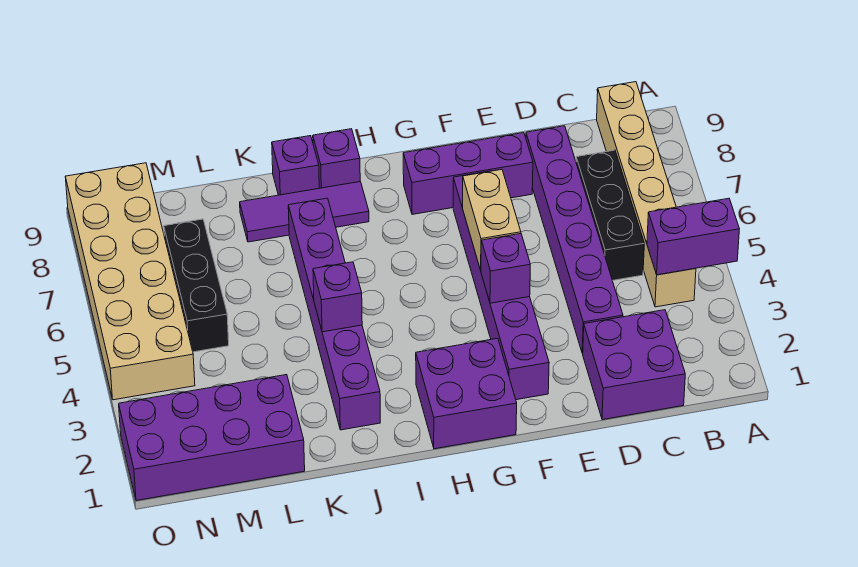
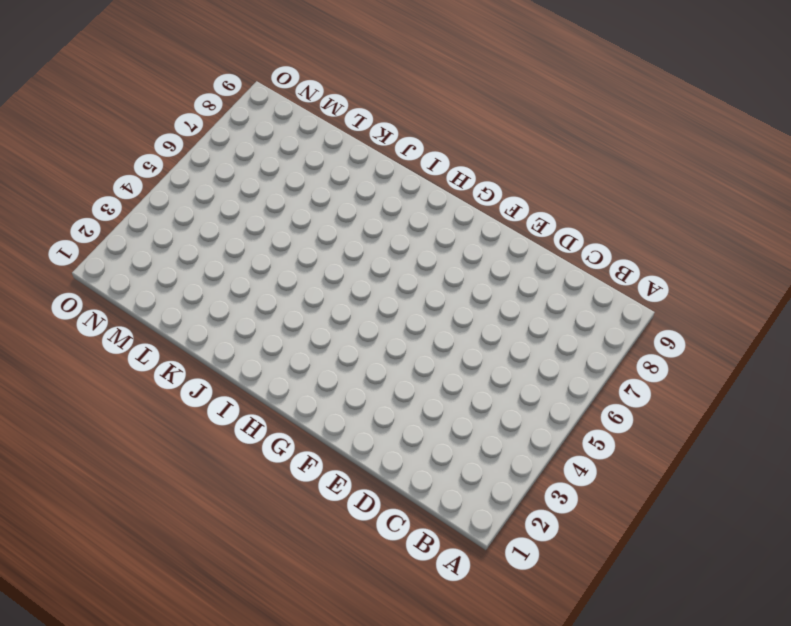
none -> tan brick B4:B9 level 1
none -> purple brick C1:D2 level 1
none -> black brick C5:C7 level 1

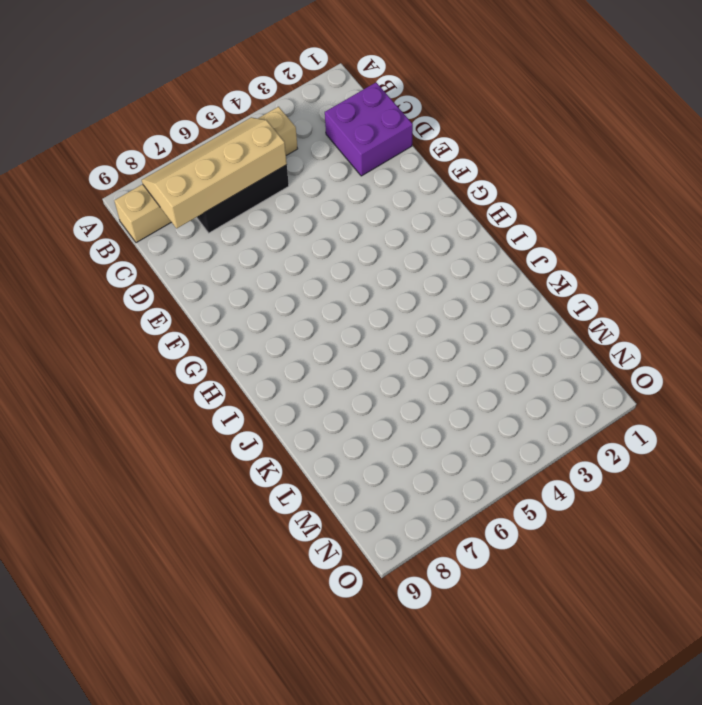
tan slope B5:C8 level 2 top C -> none
none -> purple brick D3:D8 level 1
none -> purple brick E8:G8 level 1
none -> purple brick F2:F7 level 1

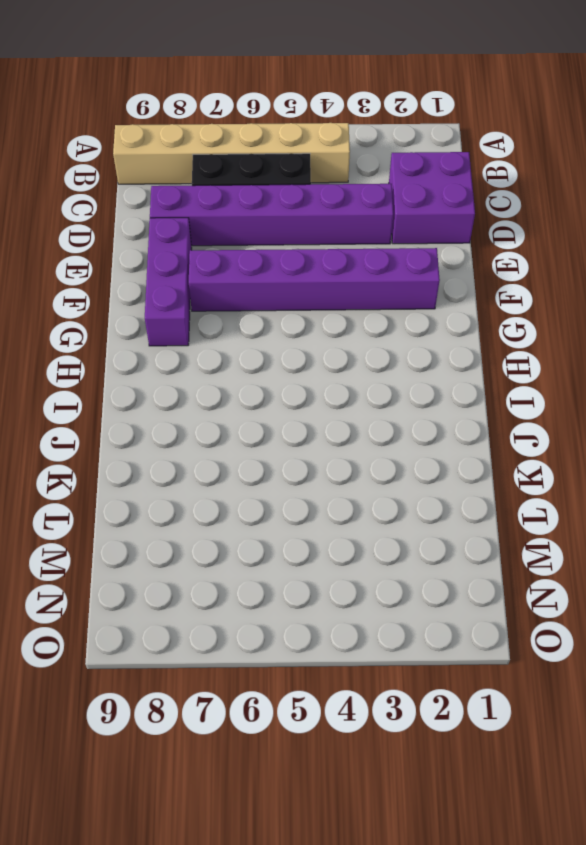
none -> purple brick G1:H2 level 1
none -> purple tile I8:K8 level 1
none -> purple brick I9 level 1

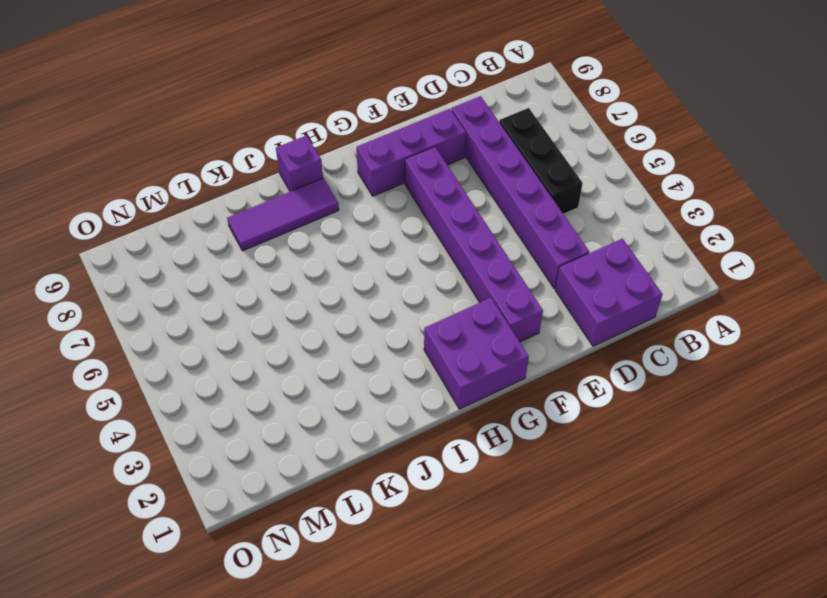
none -> tan brick B4:B9 level 1
none -> purple brick J2:J7 level 1
none -> purple brick J9 level 1

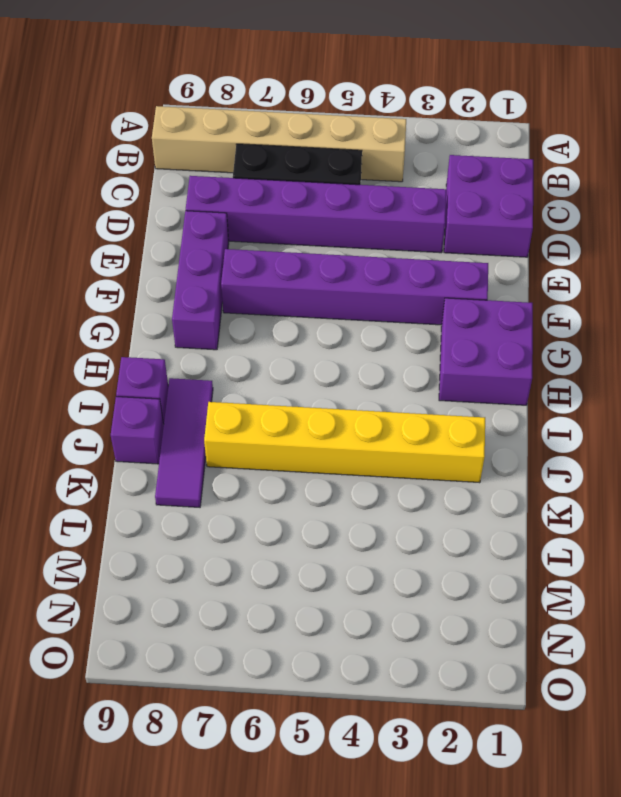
yellow brick J2:J7 level 1 -> purple brick J2:J7 level 1
none -> purple brick L1:O2 level 1
none -> black brick M5:M7 level 1
none -> tan brick N4:O9 level 1

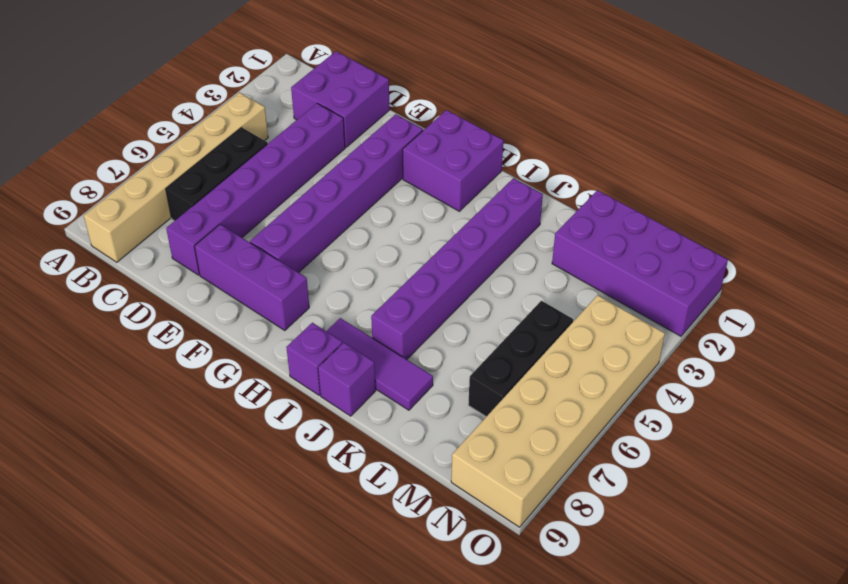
none -> purple brick A4:B4 level 2
none -> purple brick F4 level 2
none -> tan brick F5:F6 level 2

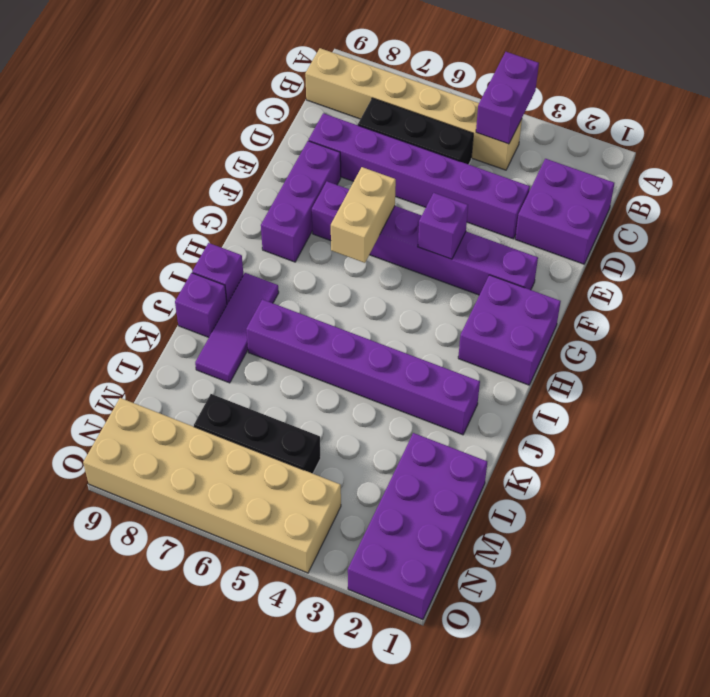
tan brick F6:G6 level 2 -> tan brick F5:F6 level 2
none -> purple brick J4 level 2

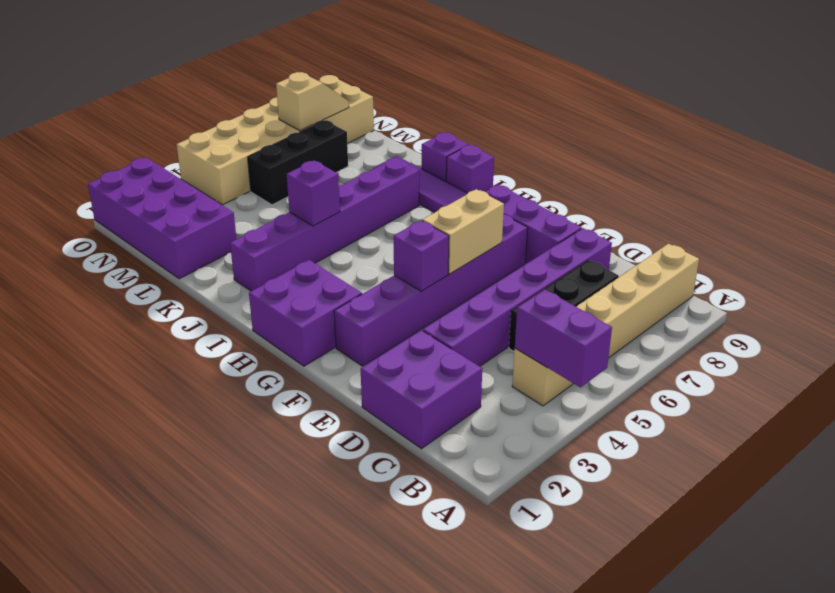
tan slope N7:N8 level 2 top 7 -> none

